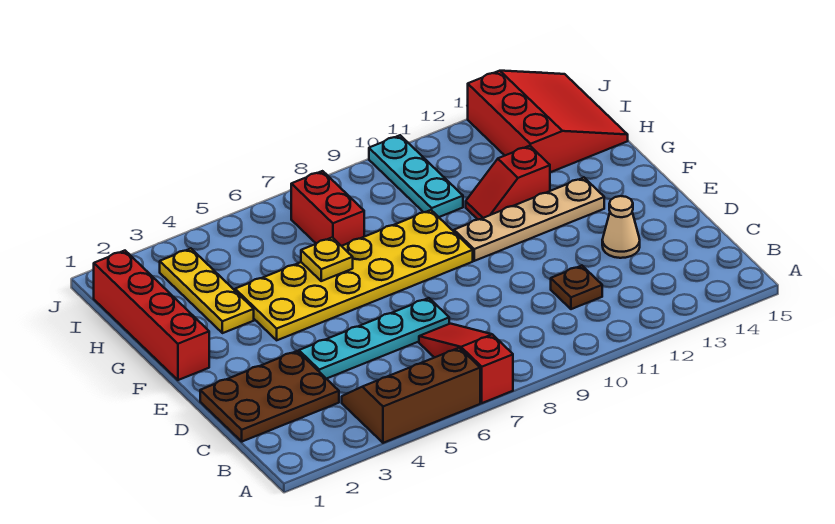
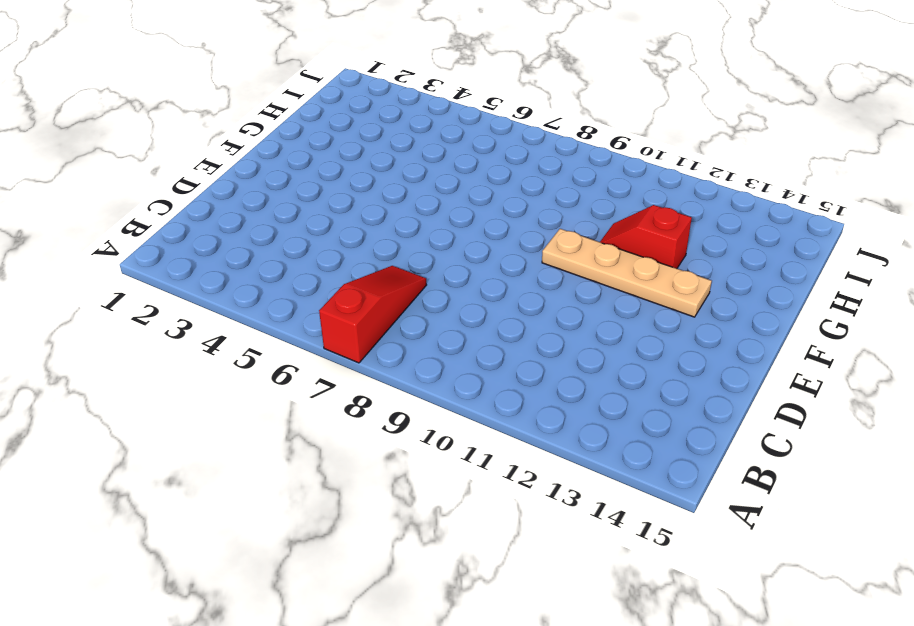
none -> brown slope A4:B6 level 1 top A
none -> brown plate C1:D3 level 1
none -> brown plate C11 level 1

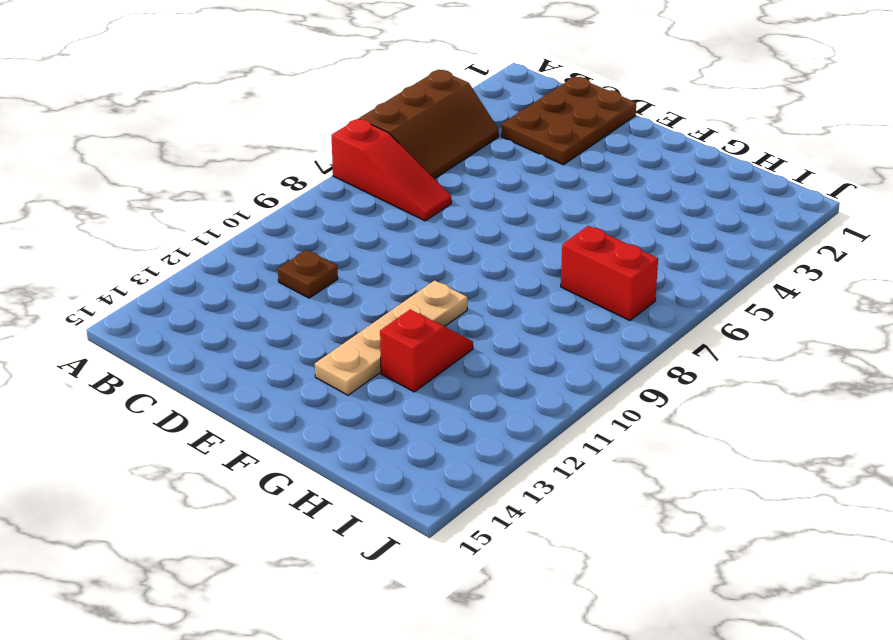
none -> cyan plate D4:D7 level 1
none -> tan cone D13 level 1
none -> red brick F1:I1 level 1

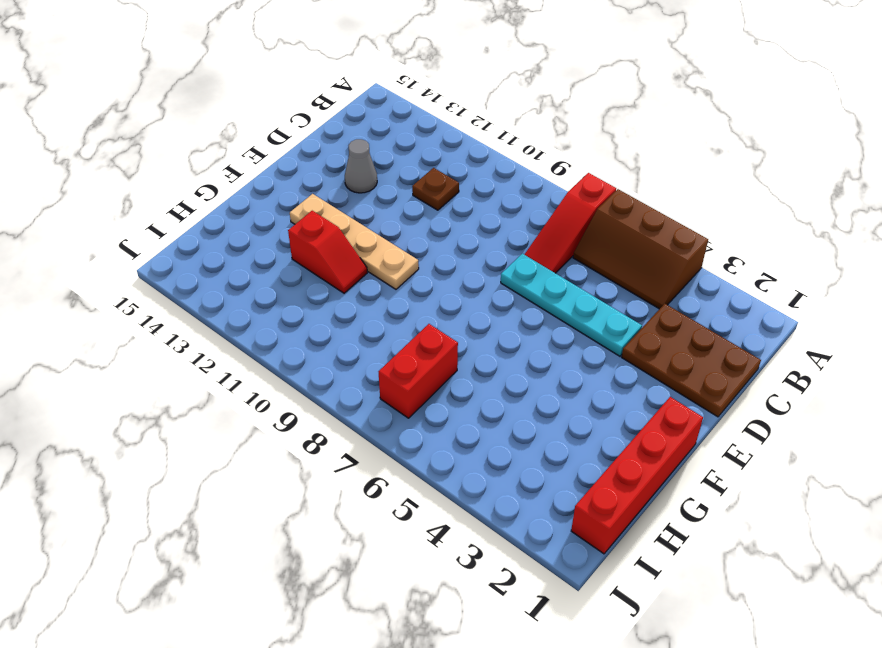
grey cone D13 level 1 -> tan cone D13 level 1
none -> yellow plate F4:G9 level 1
none -> yellow plate G3:I3 level 1
none -> cyan plate H10:J10 level 1

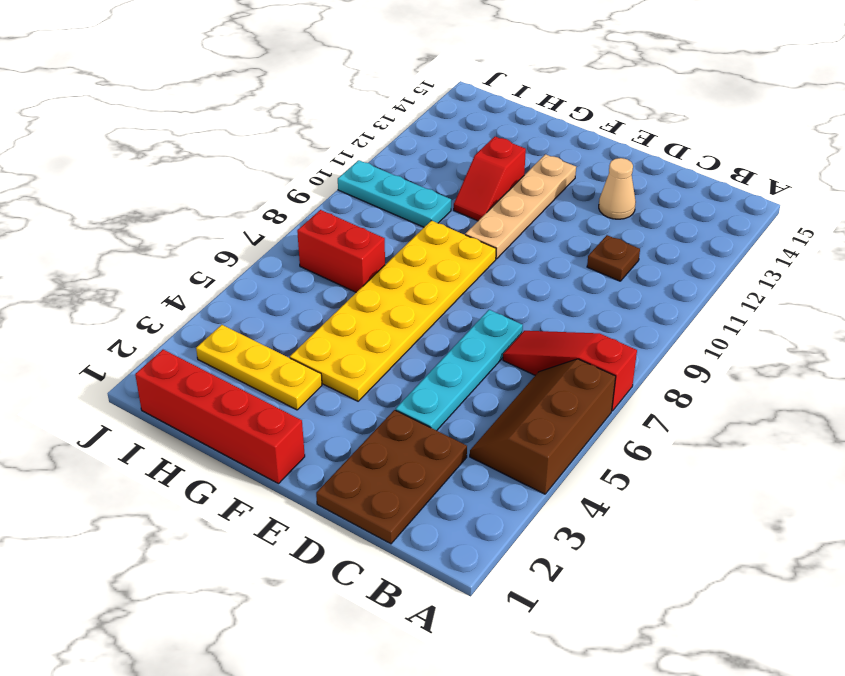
none -> red slope H13:J15 level 1 top 13
none -> yellow plate G6 level 2

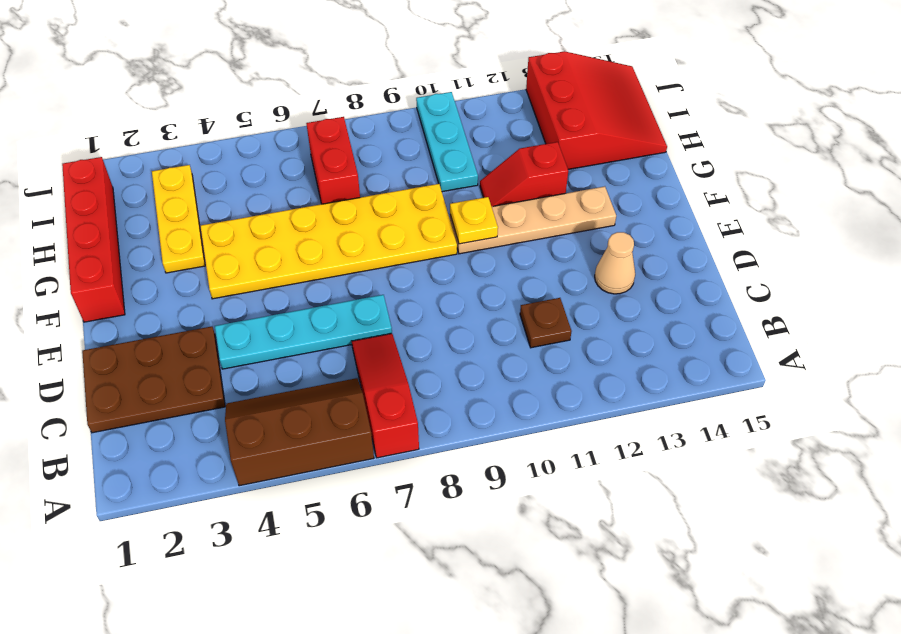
yellow plate F10 level 2 -> yellow plate G6 level 2

